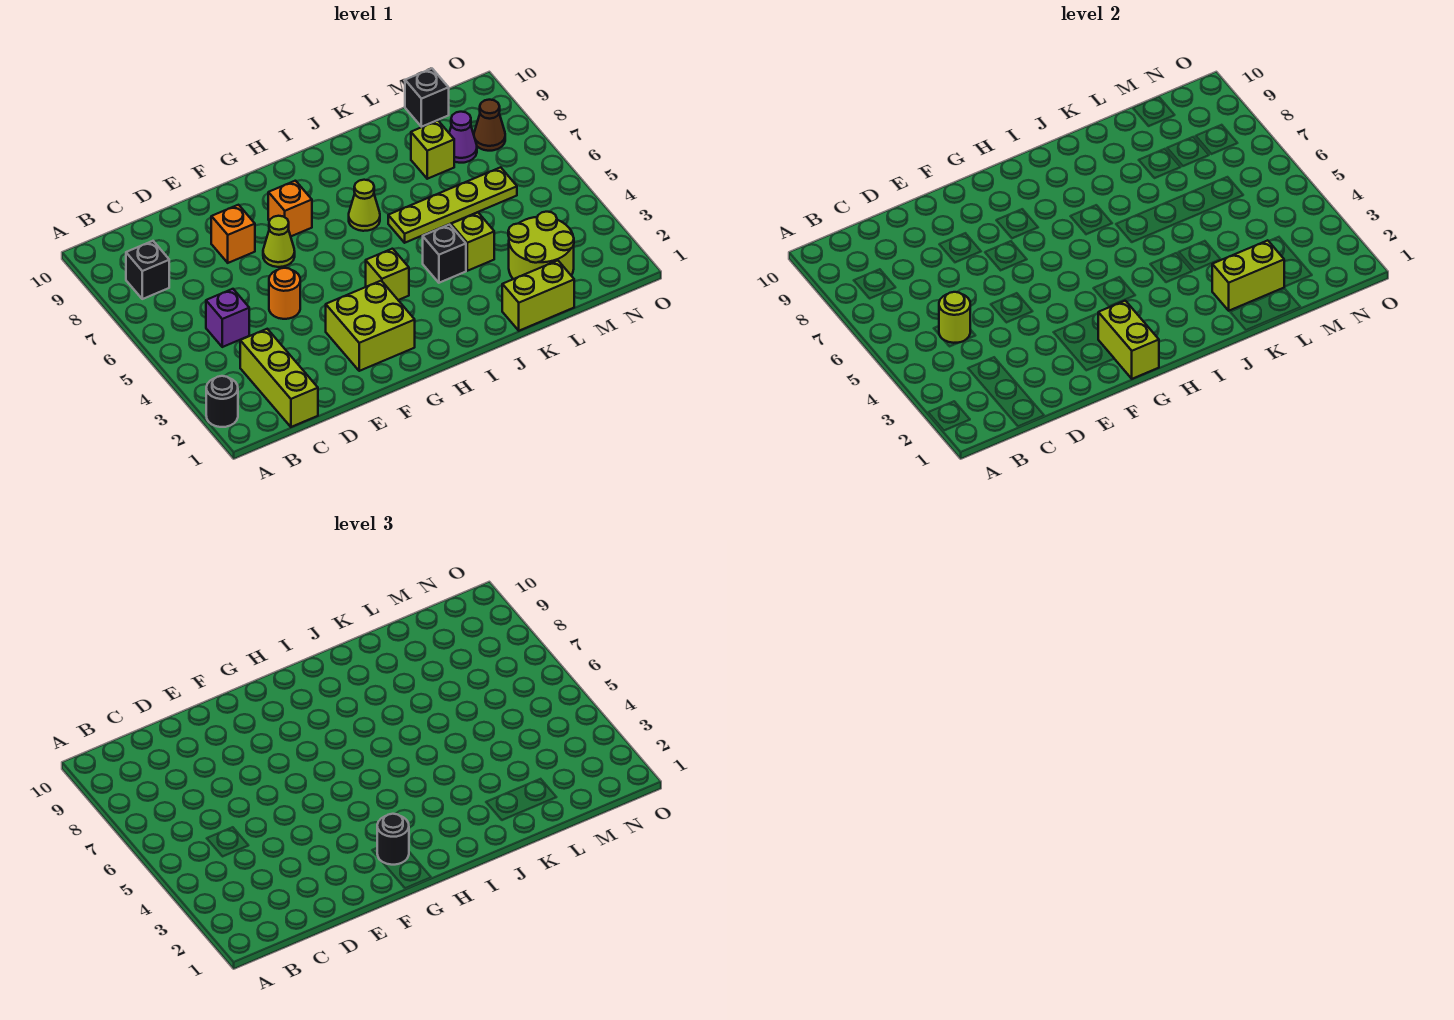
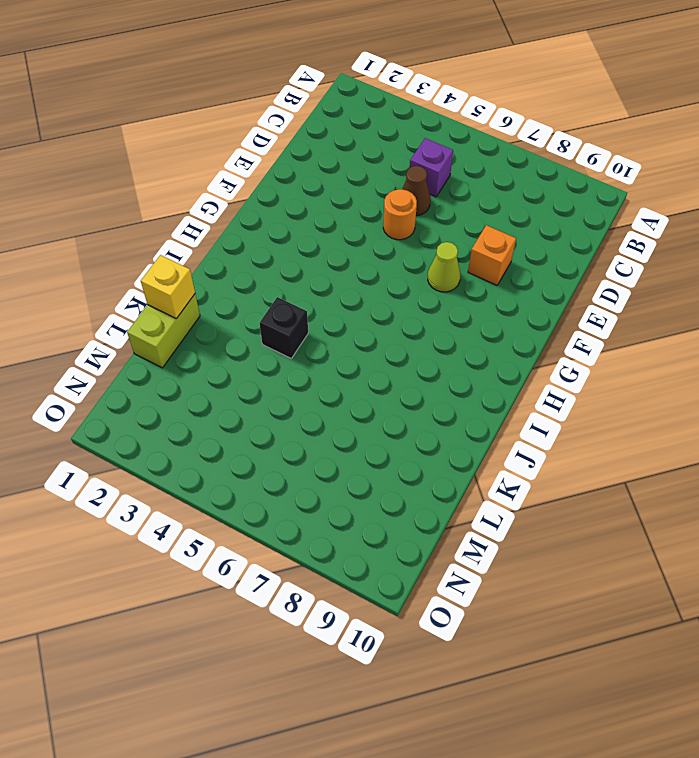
brown cone D5 level 1 -> brown cone N8 level 1
yellow brick K1 level 2 -> none
none -> black round brick A2 level 1
none -> black brick B8 level 1
none -> lime brick C1:C3 level 1

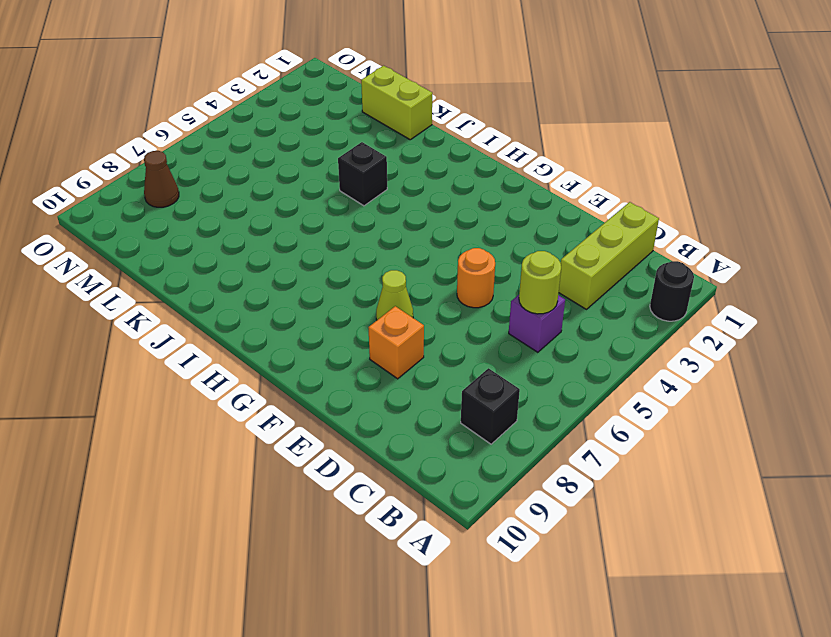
none -> lime brick F2:G3 level 1
none -> orange brick G8 level 1
none -> lime brick H4 level 1

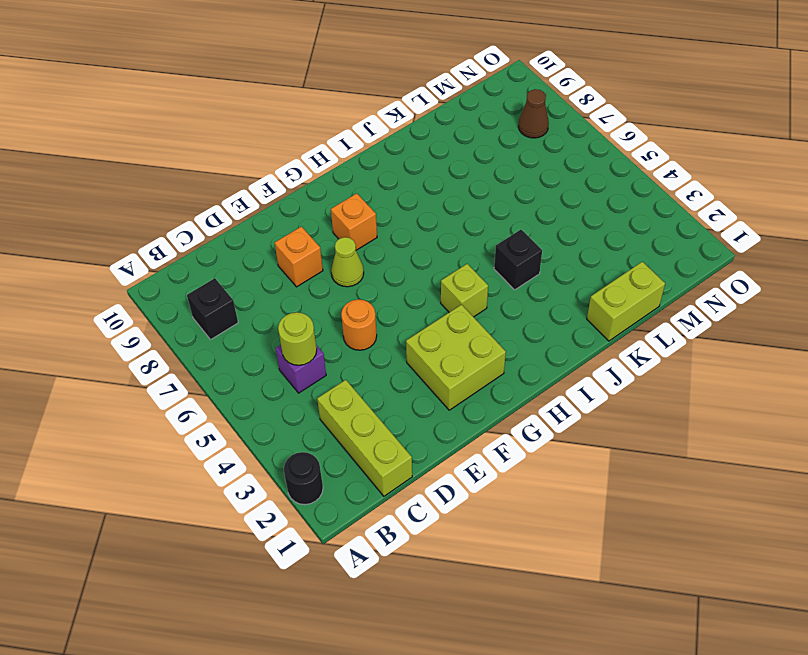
none -> lime cone I7 level 1
none -> lime plate J6:M6 level 1
none -> lime brick K4 level 1

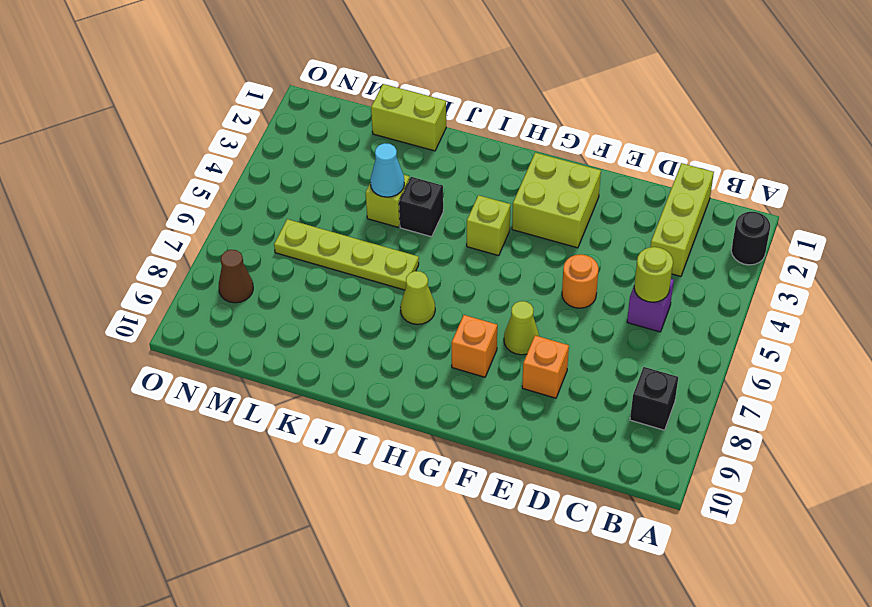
cyan cone K4 level 2 -> none
none -> lime round brick L2:M3 level 1
none -> lime brick L8 level 1
none -> purple cone M8 level 1

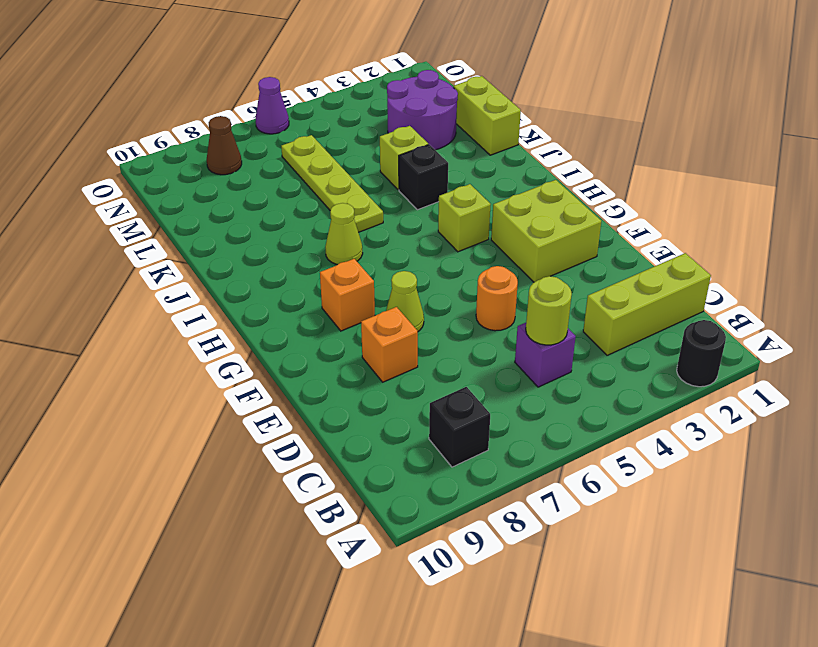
purple round brick L2:M3 level 1 -> lime round brick L2:M3 level 1
purple cone O6 level 1 -> purple cone M8 level 1
none -> lime brick L8 level 1
none -> black brick M10 level 1
none -> lime brick G1:G2 level 2

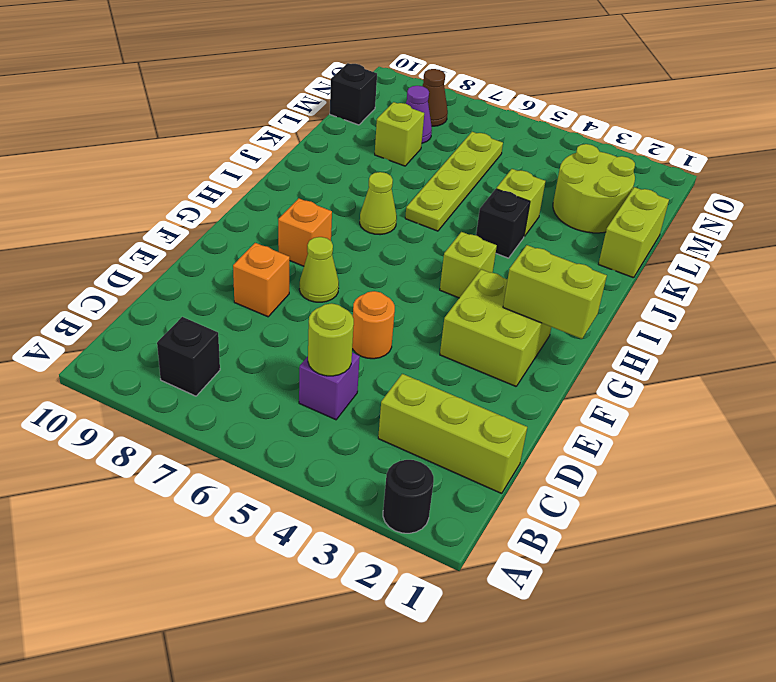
none -> lime brick K2:L2 level 2
none -> black round brick G2 level 3

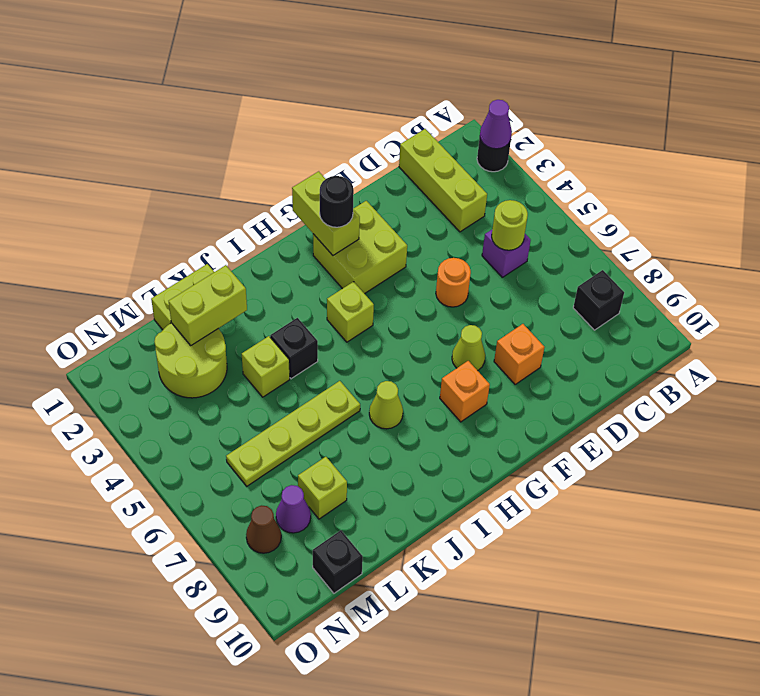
purple cone A2 level 2 -> none

